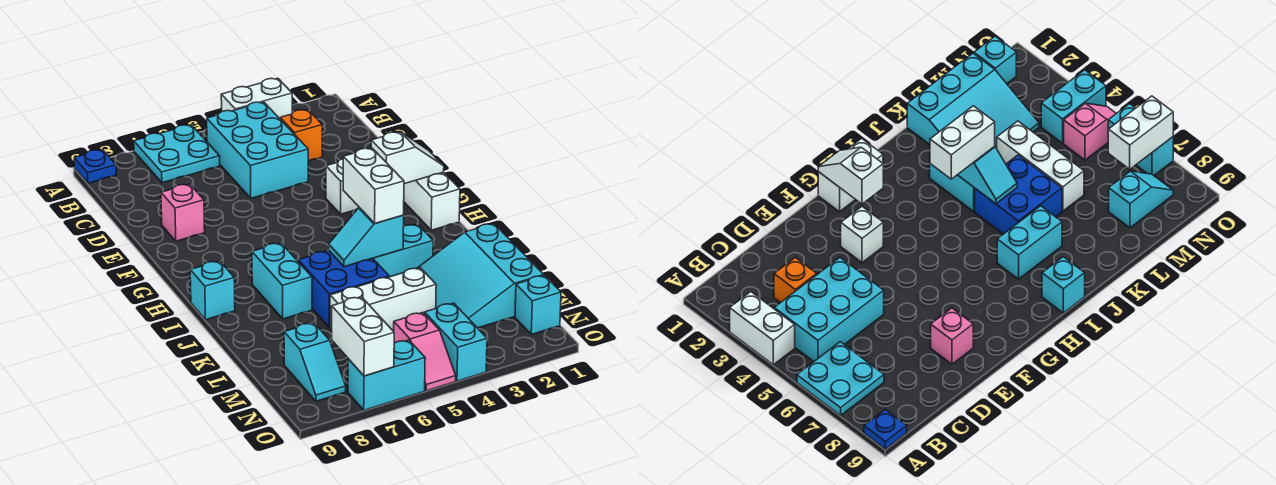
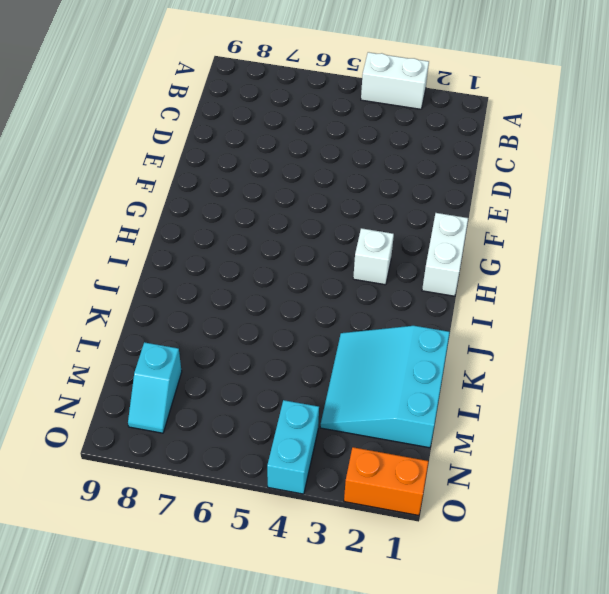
white brick H3 level 1 -> white brick F3 level 1
orange brick O1:O2 level 1 -> none
none -> cyan plate A6:B7 level 1
none -> blue plate A9 level 1
none -> cyan brick B4:D5 level 1

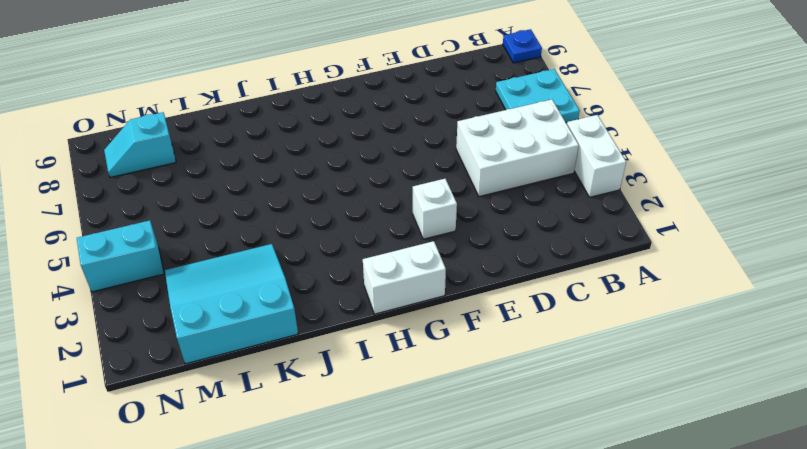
white brick B4:D5 level 1 -> cyan brick B4:D5 level 1
none -> orange brick C3 level 1
none -> pink brick E8 level 1
none -> cyan brick I7:J7 level 1

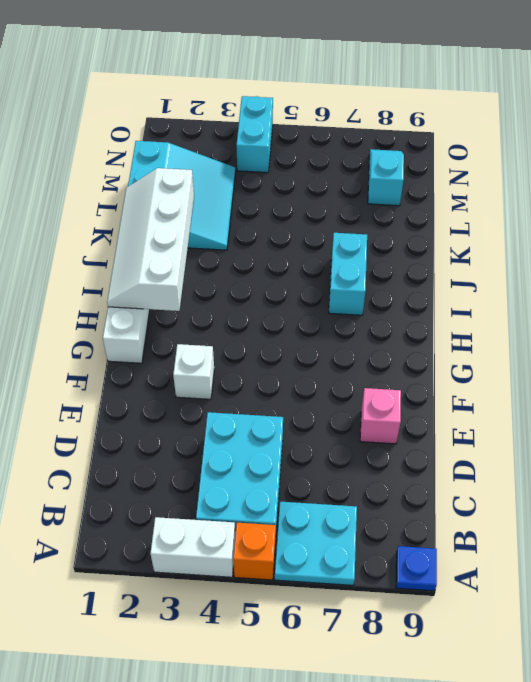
orange brick A5 level 1 -> orange brick C3 level 1
white slope H1:K2 level 2 top 2 -> none
none -> cyan brick I9 level 1
none -> cyan brick J3:J4 level 1
none -> blue brick J5:K6 level 1

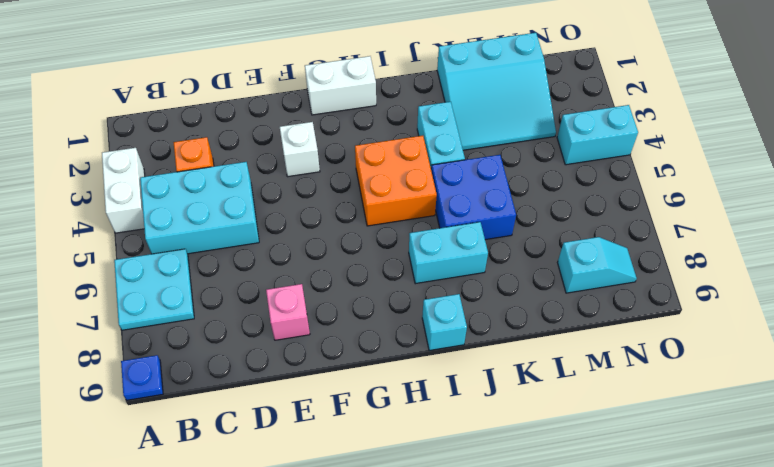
orange brick H4:I5 level 1 -> none
none -> white brick L4:L6 level 1
none -> cyan brick N1 level 1
none -> pink slope N5:O5 level 1 top N

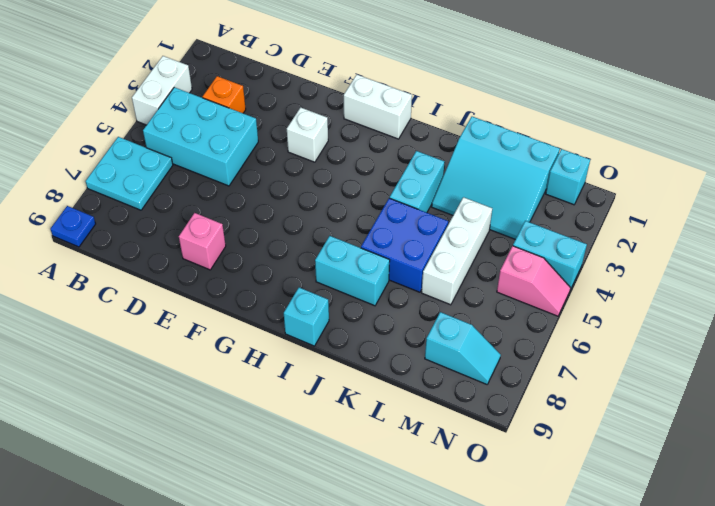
none -> cyan brick O6:O7 level 1
none -> white slope G1:G2 level 2 top 2
none -> cyan slope J4:J5 level 2 top 4

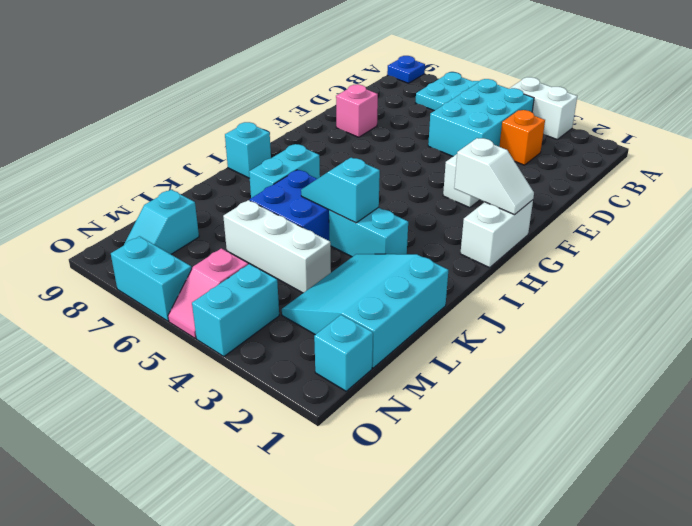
none -> white brick N7:O7 level 2
none -> white brick I4:J4 level 3

